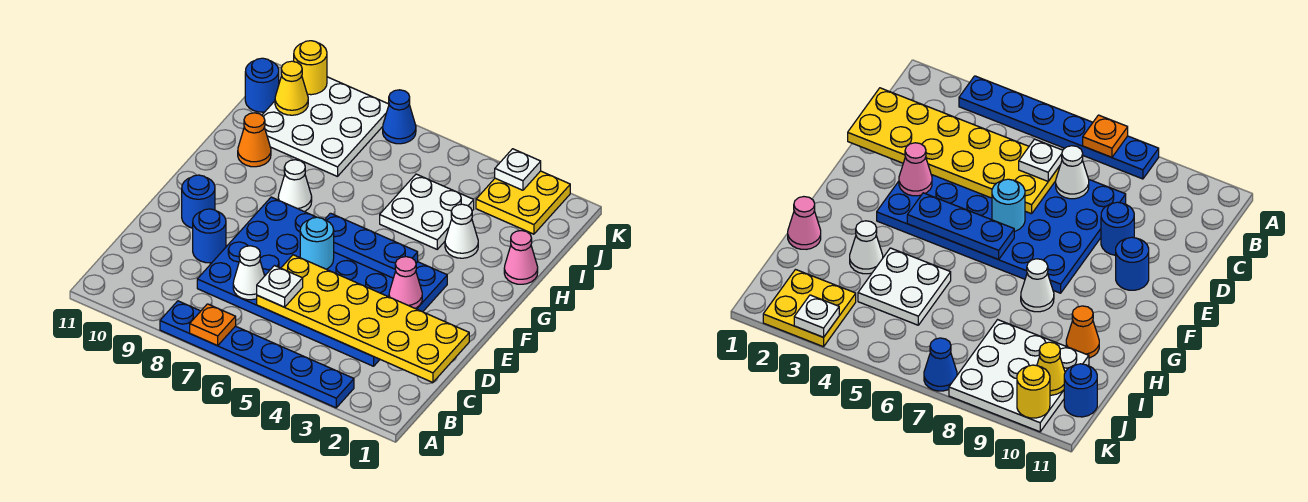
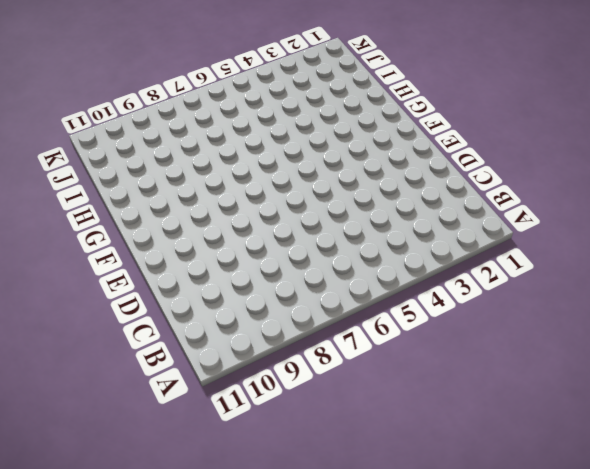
none -> blue plate A3:A8 level 1
none -> blue plate C3:F8 level 1
none -> blue round brick D9 level 1

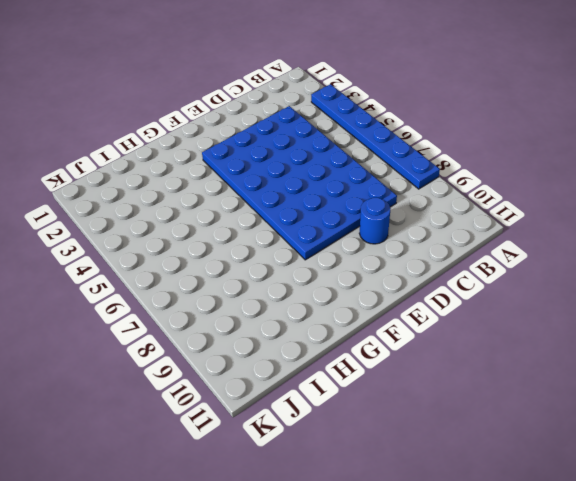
none -> blue round brick E10 level 1
none -> white cone G8 level 1
none -> pink cone H1 level 1

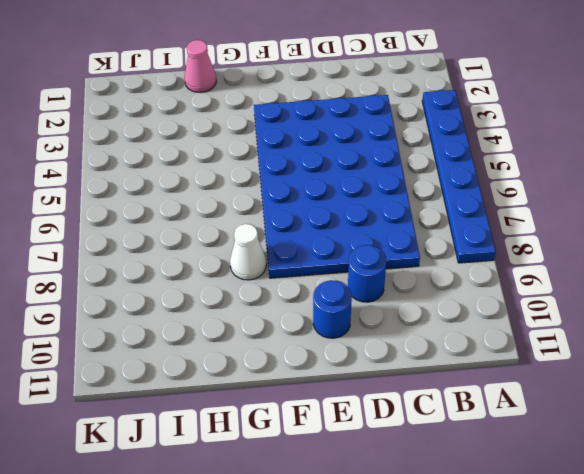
none -> white cone H3 level 1
none -> white plate H4:I5 level 1
none -> orange cone H10 level 1

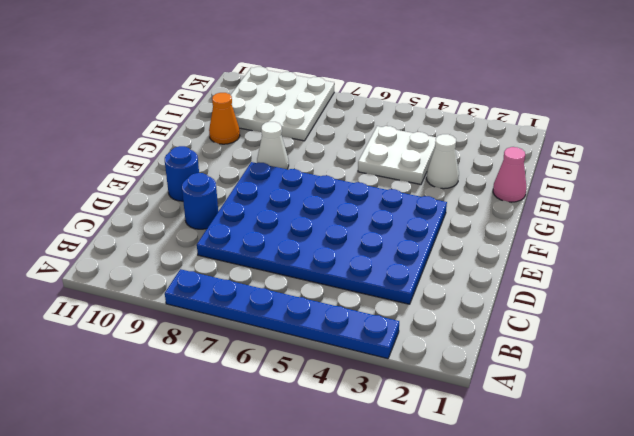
none -> yellow plate J2:K3 level 1
none -> blue round brick J11 level 1
none -> blue cone K7 level 1

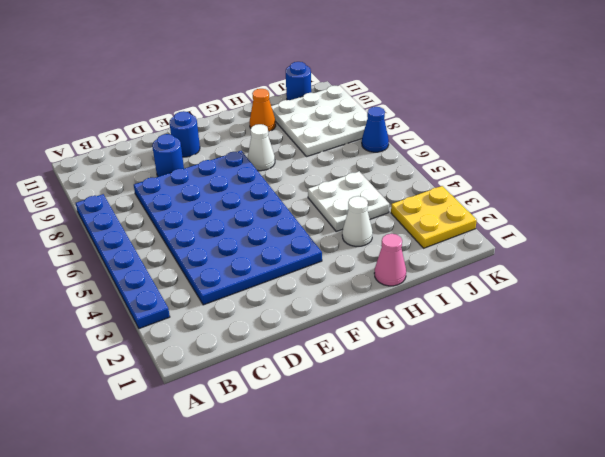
none -> orange plate A7 level 2
none -> yellow plate C1:D6 level 2
none -> white cone C7 level 2

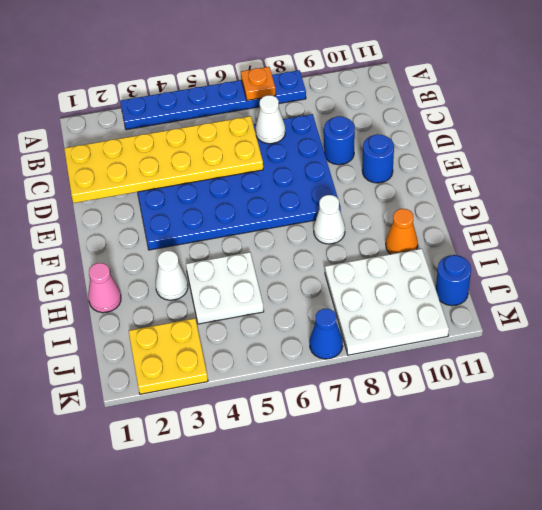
none -> pink cone E3 level 2
none -> cyan round brick E6 level 2
none -> blue plate F4:F6 level 2

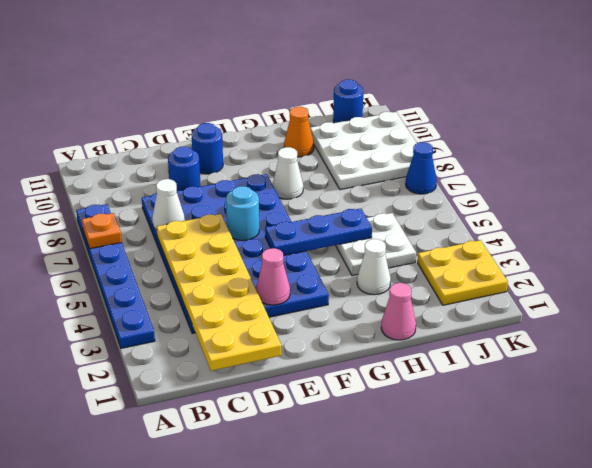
blue plate F5:H5 level 2 -> blue plate F4:F6 level 2
none -> yellow cone J10 level 2
none -> white plate K3 level 2
none -> yellow round brick K10 level 2

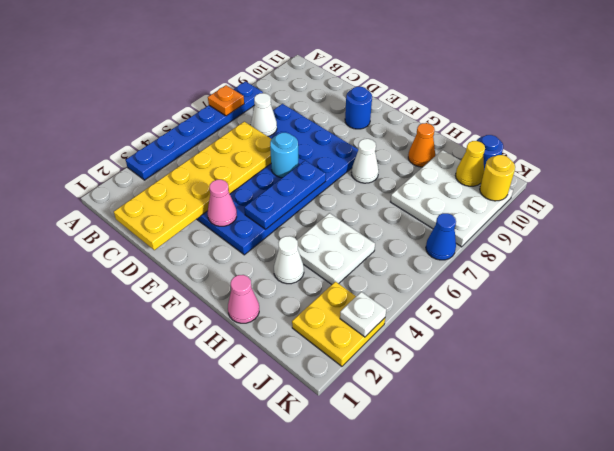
none -> blue round brick D9 level 1
none -> white plate C6 level 3

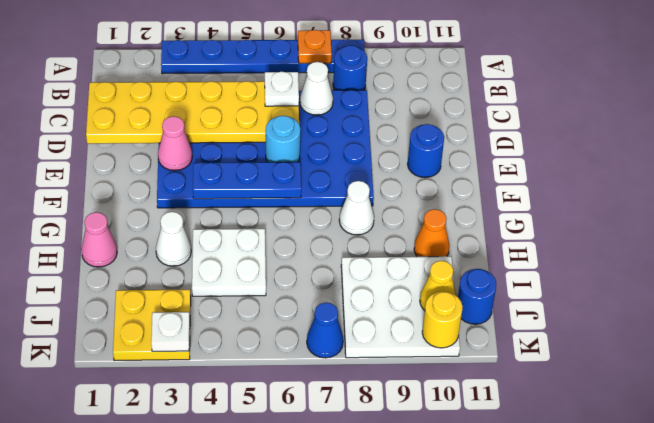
blue round brick B8 level 1 -> blue round brick D9 level 1

